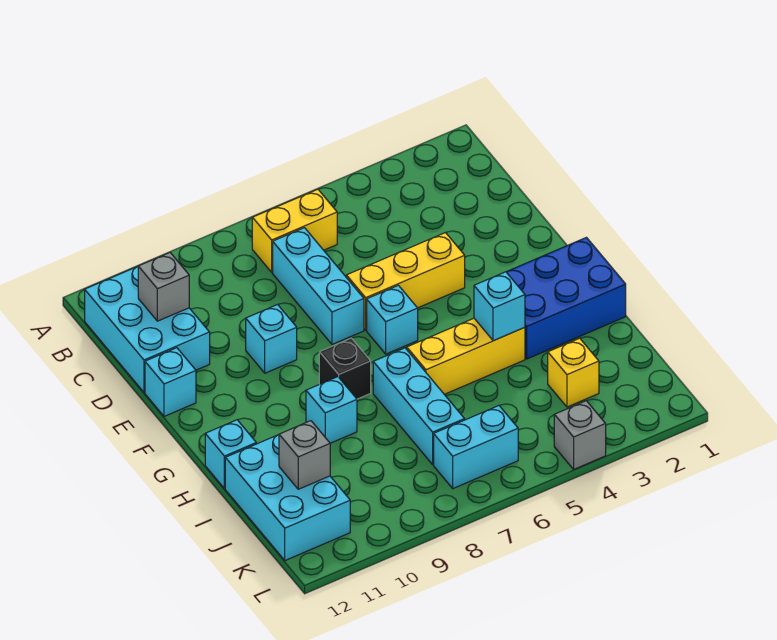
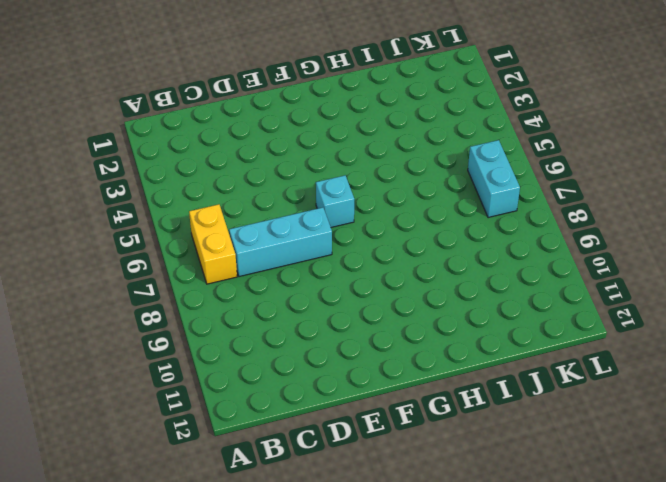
none -> cyan brick B11:D12 level 1
none -> yellow brick E4:E6 level 1
none -> cyan brick E9 level 1

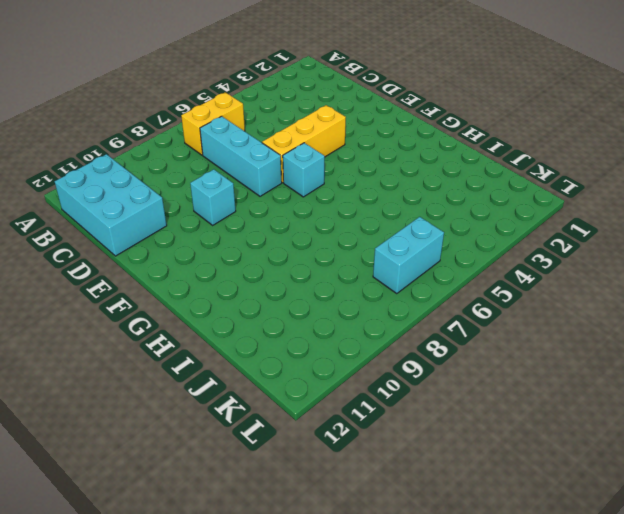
none -> cyan brick E12 level 1
none -> blue brick G1:H3 level 1
none -> black brick G8 level 1

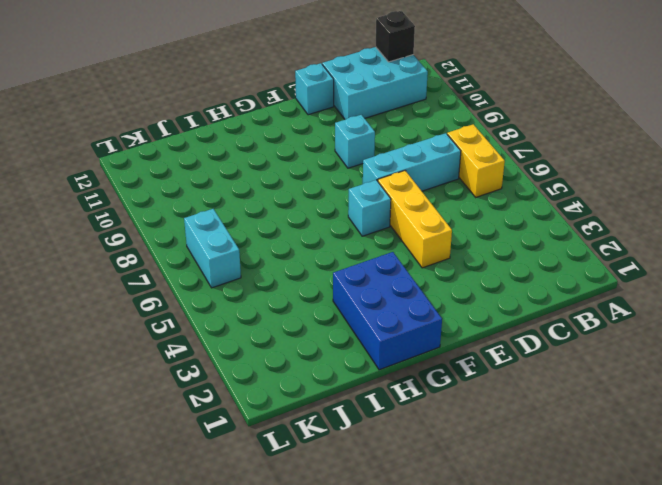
black brick B12 level 2 -> black brick G8 level 1
none -> yellow brick H4:H6 level 1
none -> cyan brick H7:J7 level 1
none -> cyan brick H9 level 1

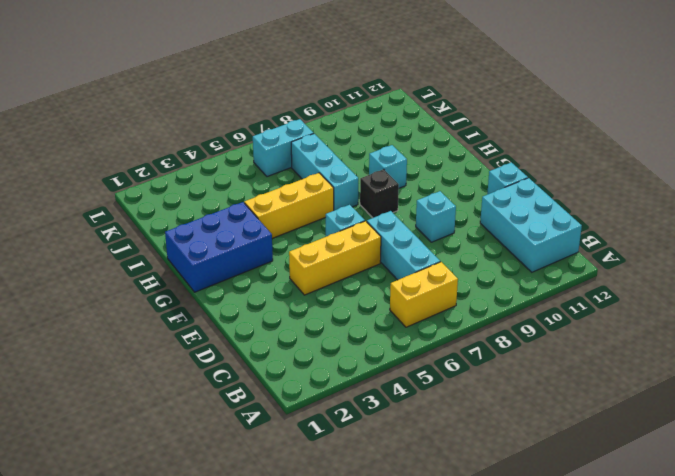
none -> cyan brick H12 level 1
none -> cyan brick I11:K12 level 1
none -> yellow brick J3 level 1

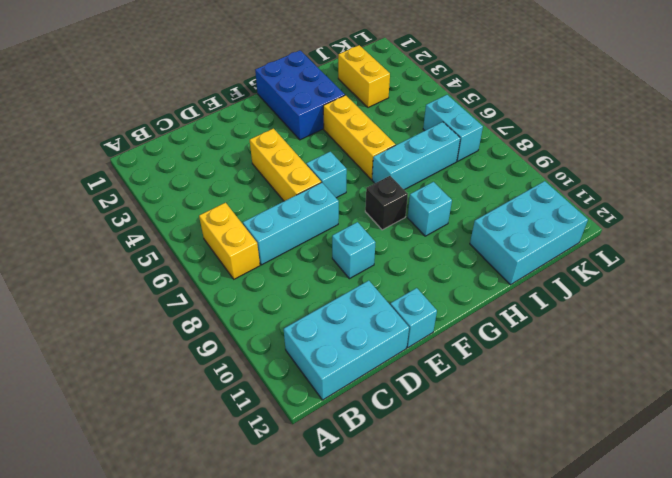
yellow brick J2:J3 level 1 -> yellow brick J3 level 1
none -> cyan brick H12 level 1
none -> grey brick L4 level 1
none -> grey brick C11 level 2

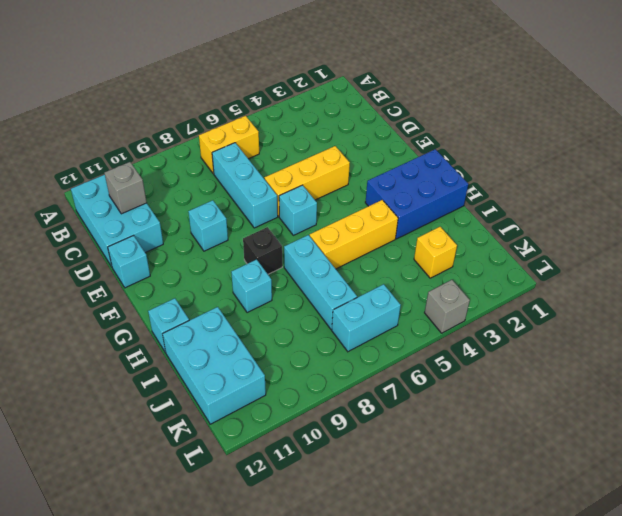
none -> cyan brick H4 level 2
none -> grey brick J11 level 2

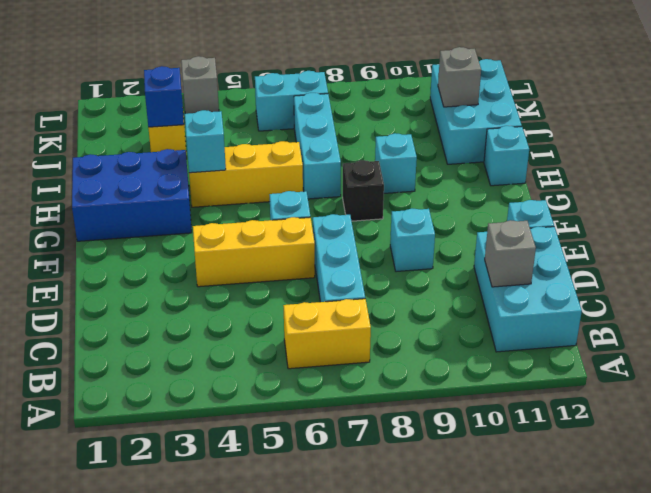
blue brick J3 level 2 -> none

